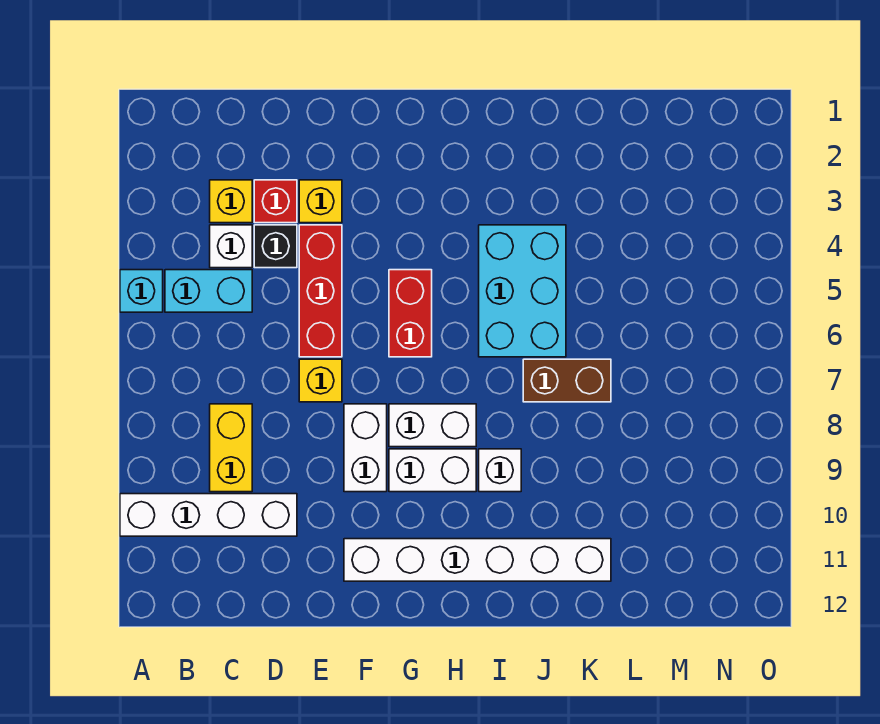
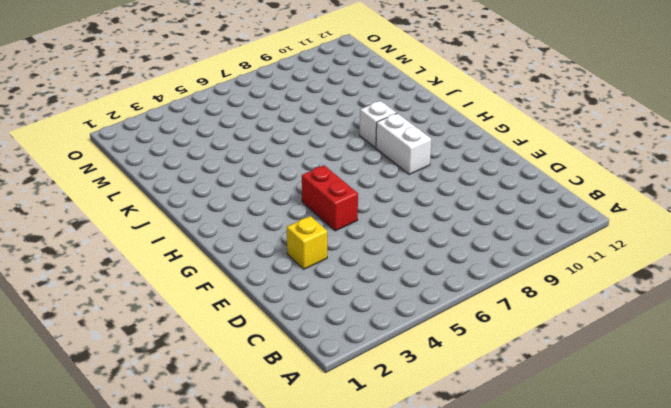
red brick F5:G5 level 1 -> red brick G5:G6 level 1
none -> cyan brick A5 level 1
none -> white brick A10:D10 level 1
none -> cyan brick B5:C5 level 1

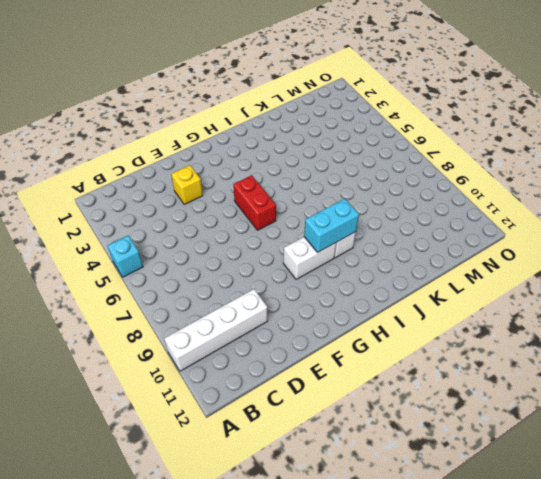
cyan brick H9:I9 level 2 -> cyan brick B5:C5 level 1
none -> yellow brick C3 level 1
none -> white brick C4 level 1
none -> yellow brick C8:C9 level 1

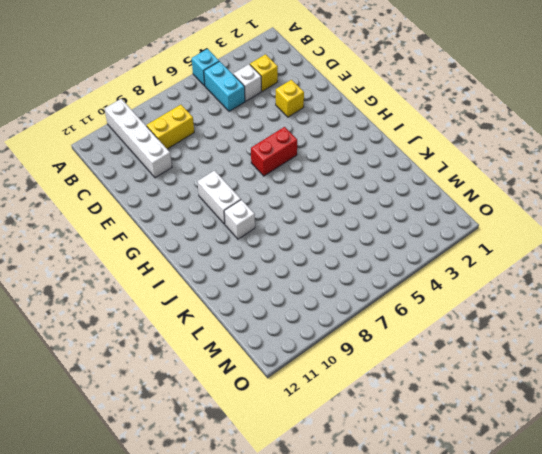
none -> red brick D3 level 1
none -> black brick D4 level 1
none -> red brick E4:E6 level 1

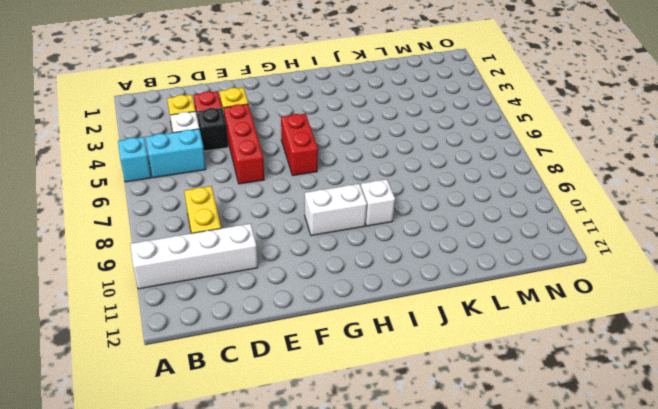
none -> yellow brick E7 level 1
none -> white brick F8:F9 level 1
none -> white brick F11:K11 level 1

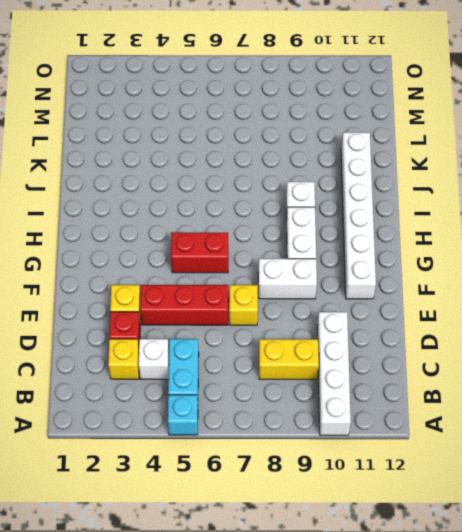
none -> black brick D4 level 1
none -> white brick G8:H8 level 1
none -> cyan brick I4:J6 level 1

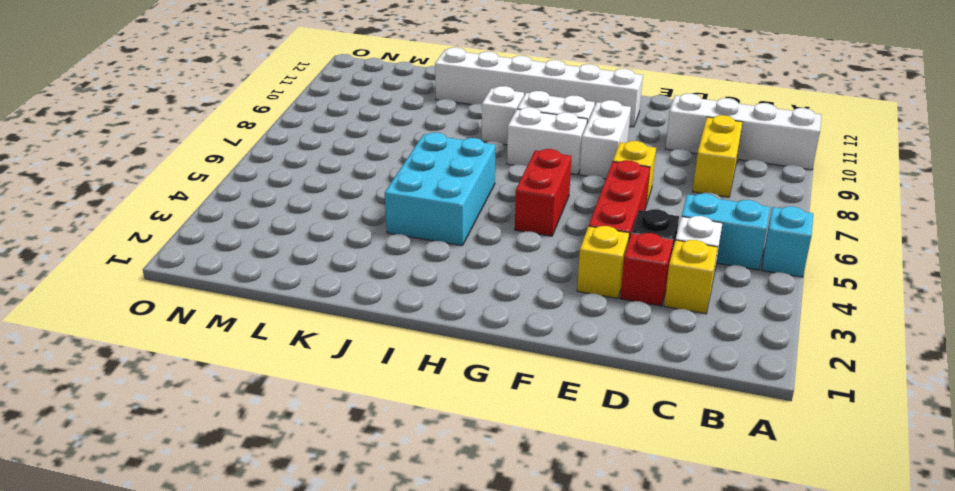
none -> brown brick J7:K7 level 1

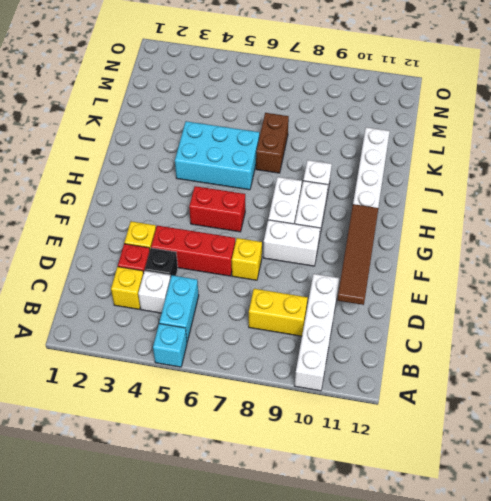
brown tile D11:G11 level 2 -> none

